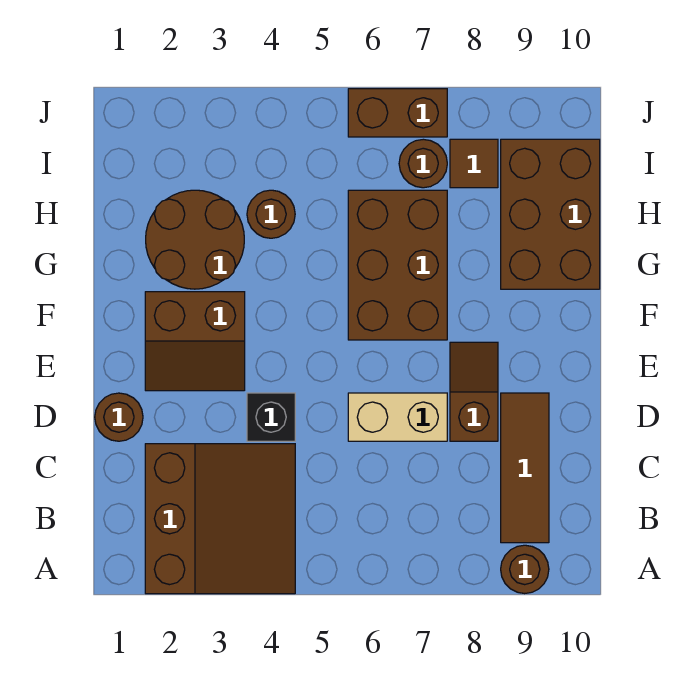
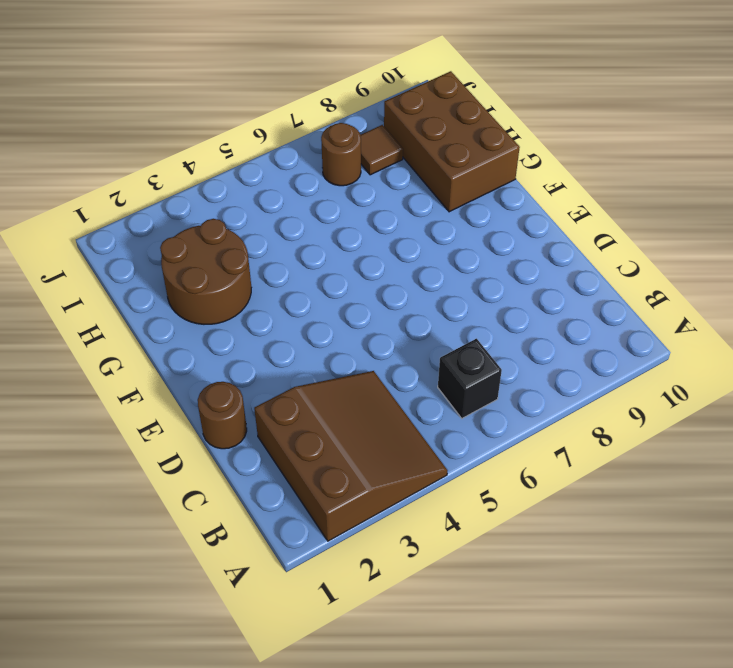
black brick B6 level 1 -> black brick D4 level 1
none -> brown round brick A9 level 1
none -> brown tile B9:D9 level 1
none -> tan brick D6:D7 level 1

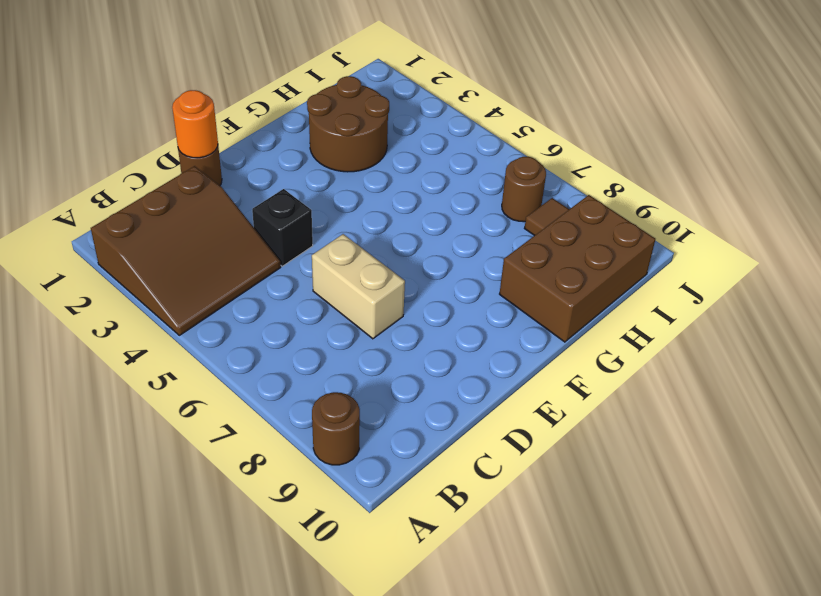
orange round brick D1 level 2 -> none
none -> brown tile B9:D9 level 1
none -> brown slope D8:E8 level 1 top D
none -> brown slope E2:F3 level 1 top F

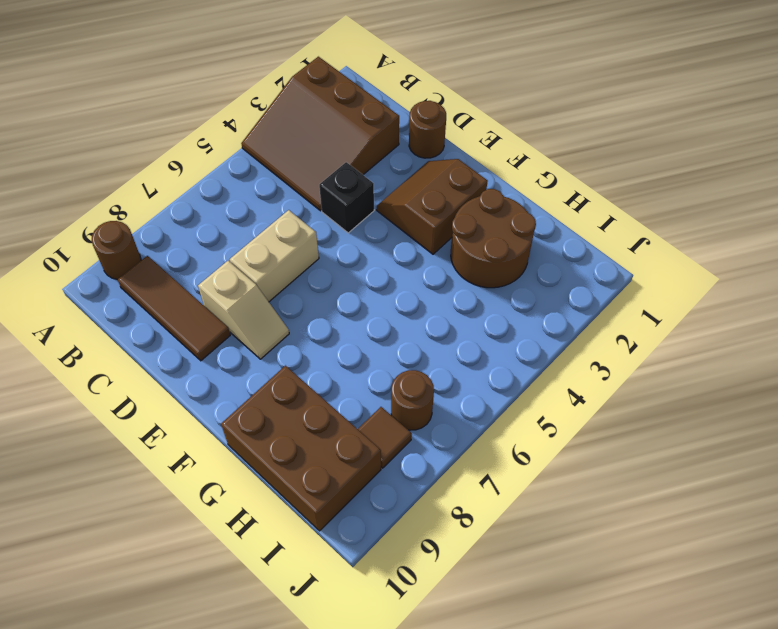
tan slope D8:E8 level 1 top D -> brown slope D8:E8 level 1 top D
none -> brown brick F6:H7 level 1
none -> brown round brick H4 level 1
none -> brown brick J6:J7 level 1

